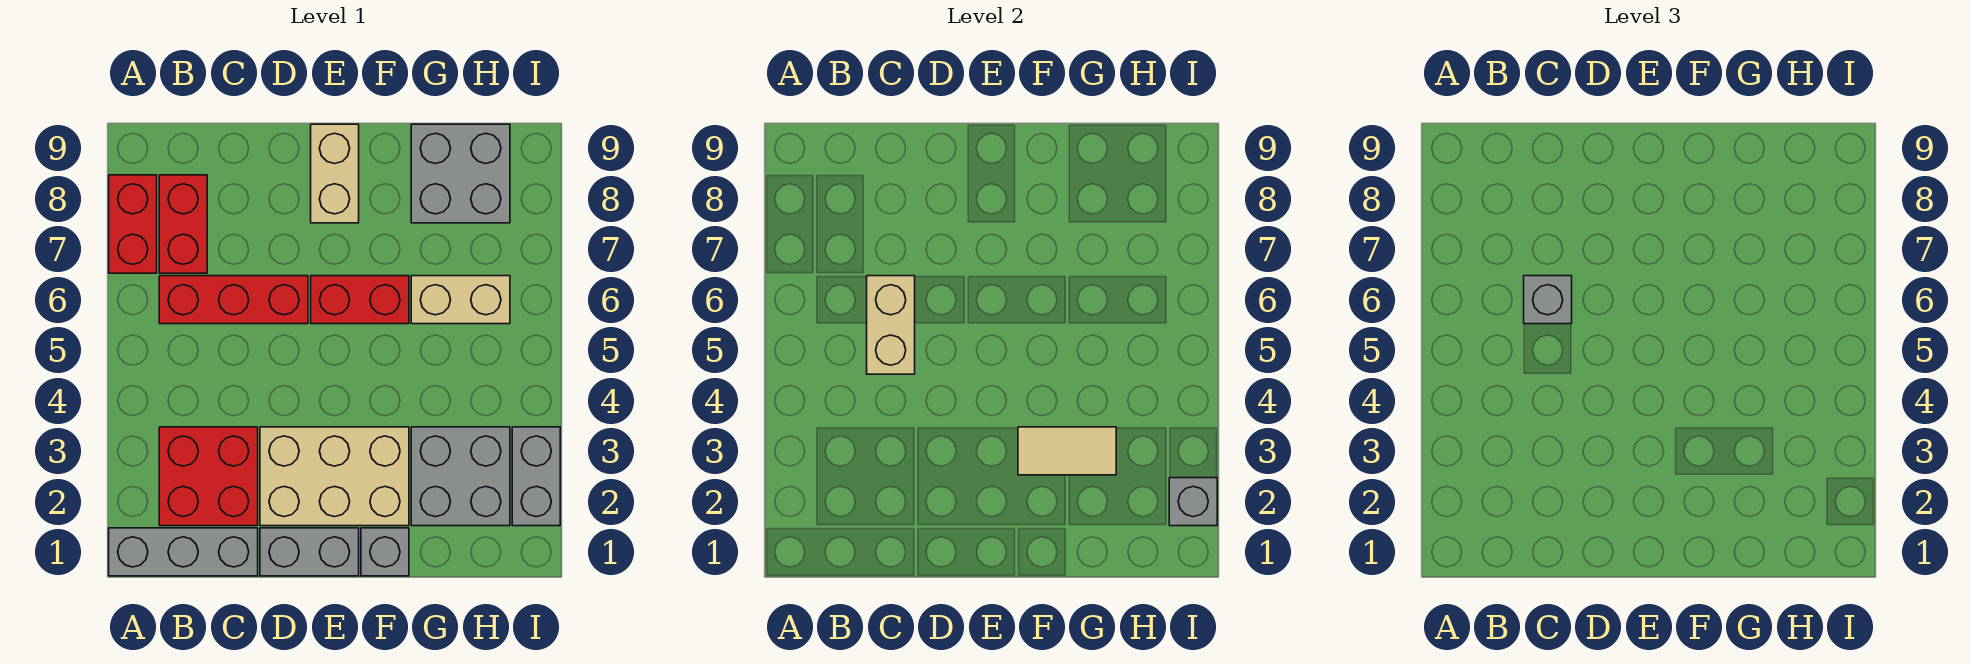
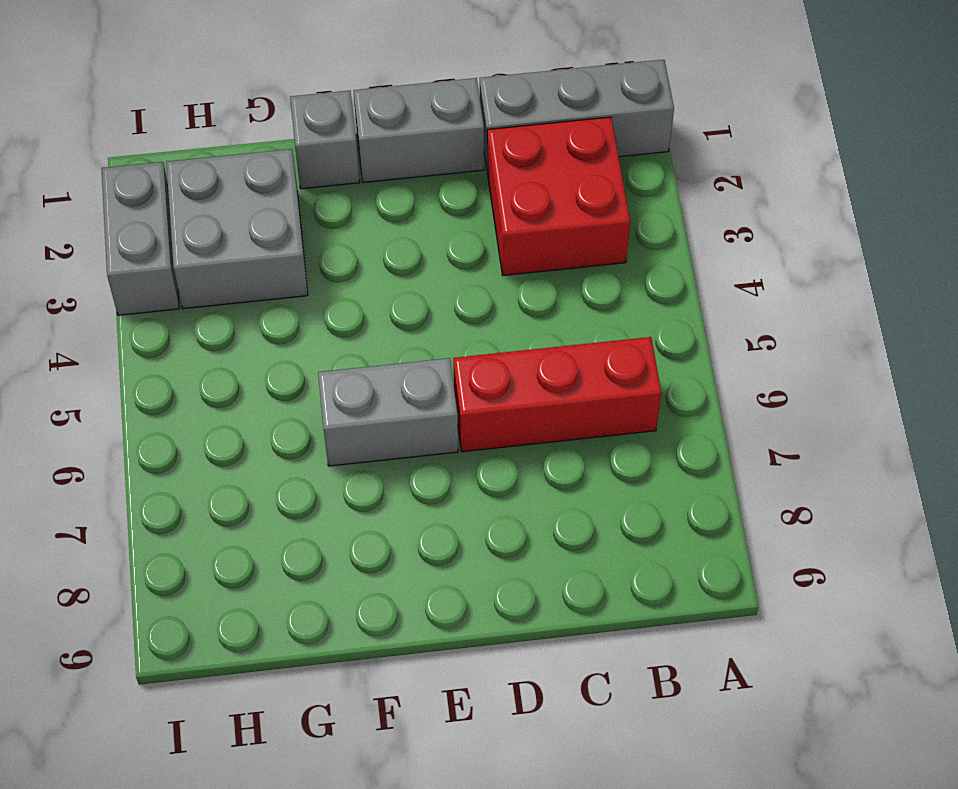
grey brick E6:F6 level 1 -> red brick E6:F6 level 1
none -> red brick A7:A8 level 1
none -> red brick B7:B8 level 1
none -> tan brick D2:F3 level 1

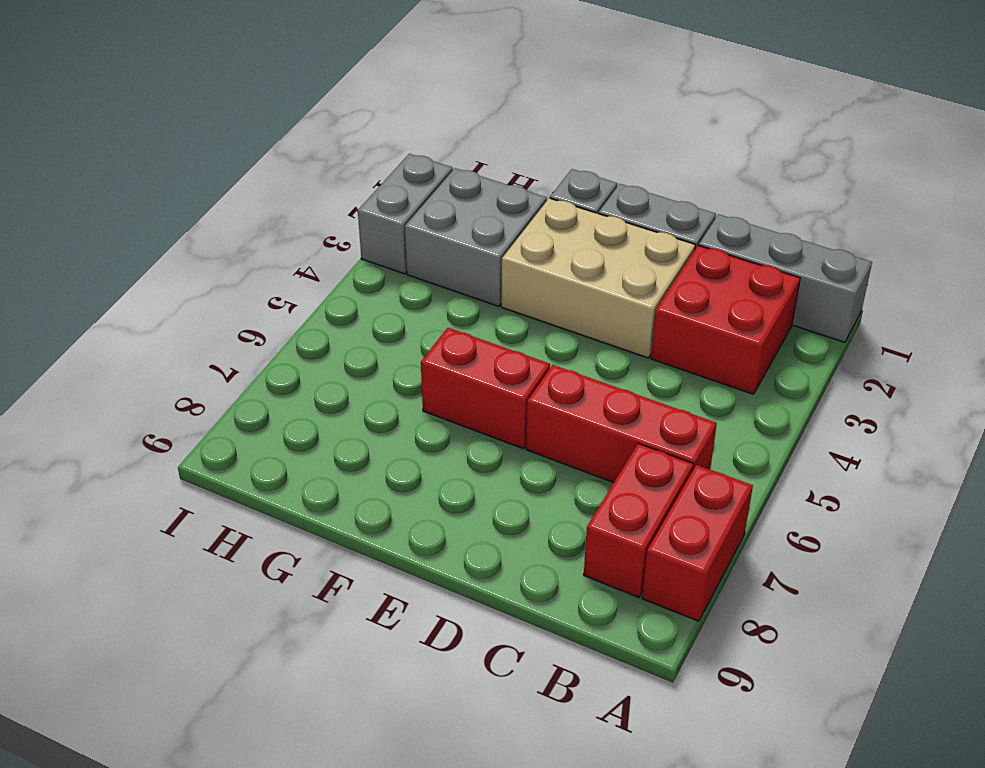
none -> tan brick E8:E9 level 1
none -> tan brick G6:H6 level 1
none -> grey brick G8:H9 level 1

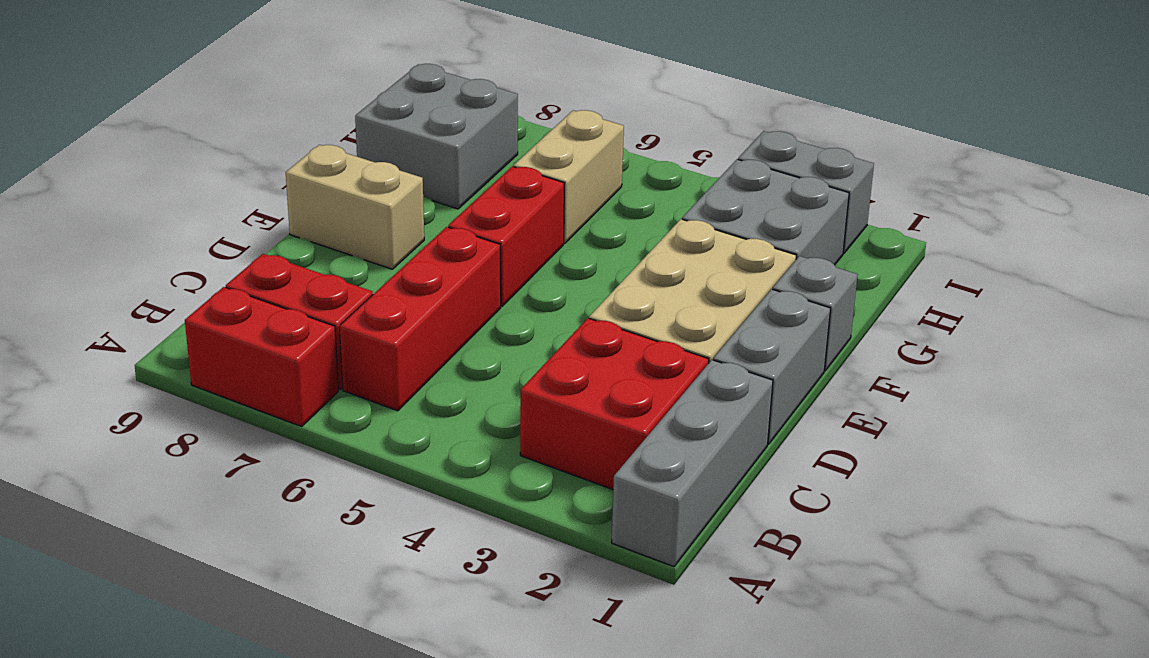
none -> tan brick C5:C6 level 2
none -> tan tile F3:G3 level 2
none -> grey brick I2 level 2

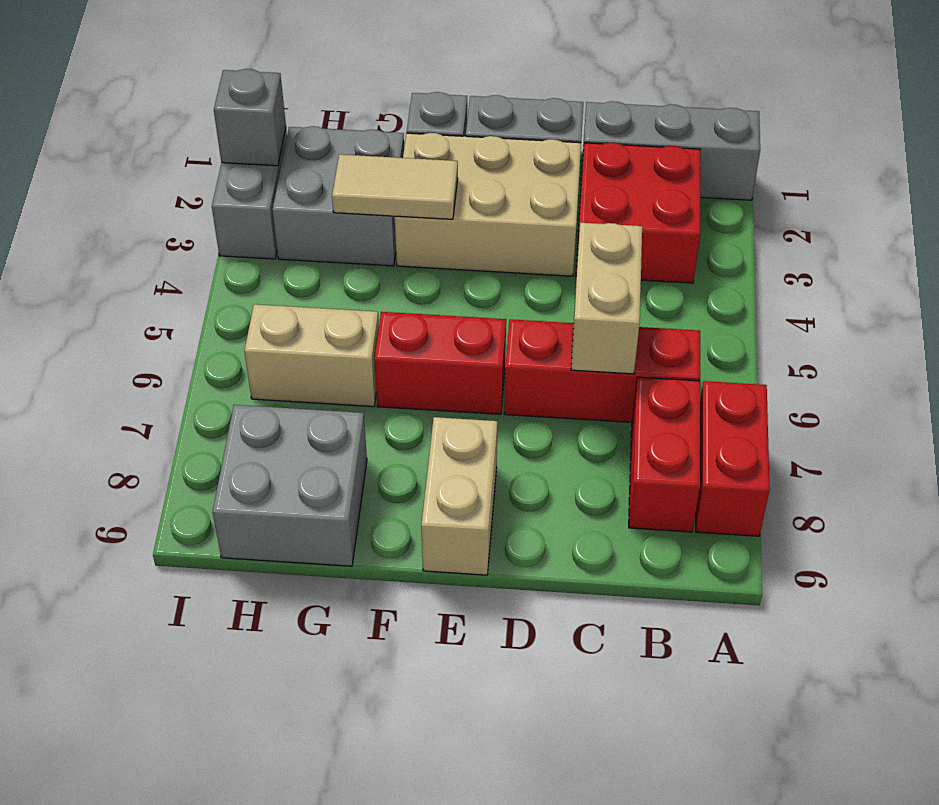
none -> grey brick C6 level 3

